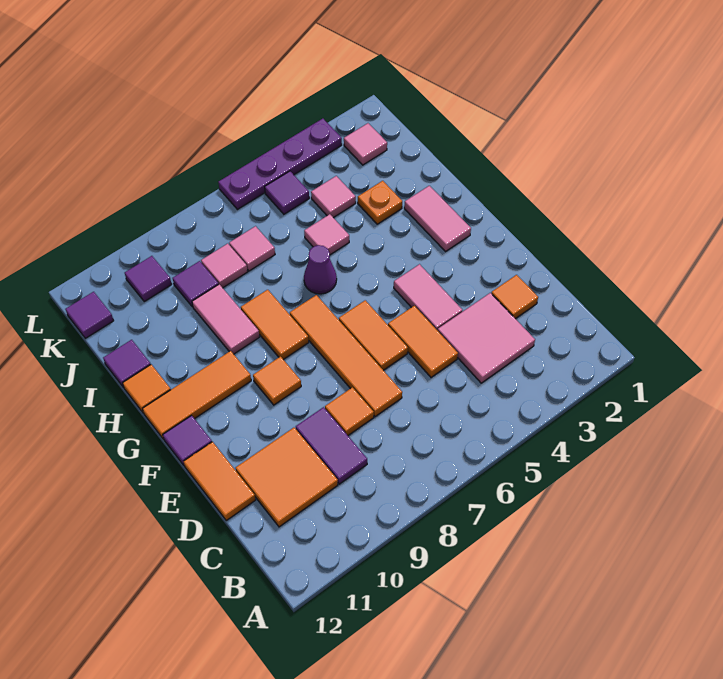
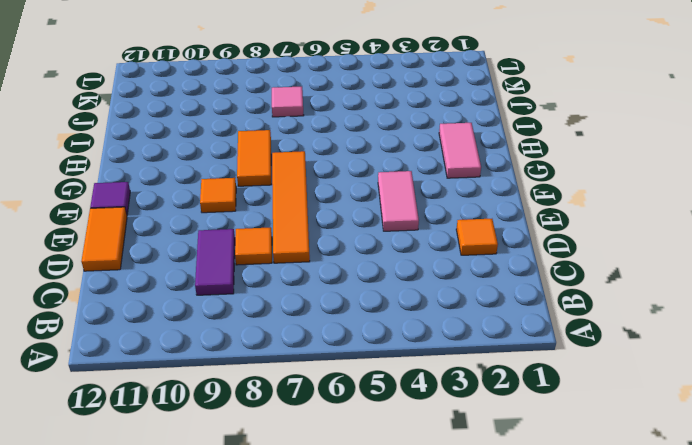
none -> pink tile C3:D4 level 1
none -> orange tile C10:D11 level 1
none -> orange tile D5:E5 level 1
none -> orange tile E6:F6 level 1

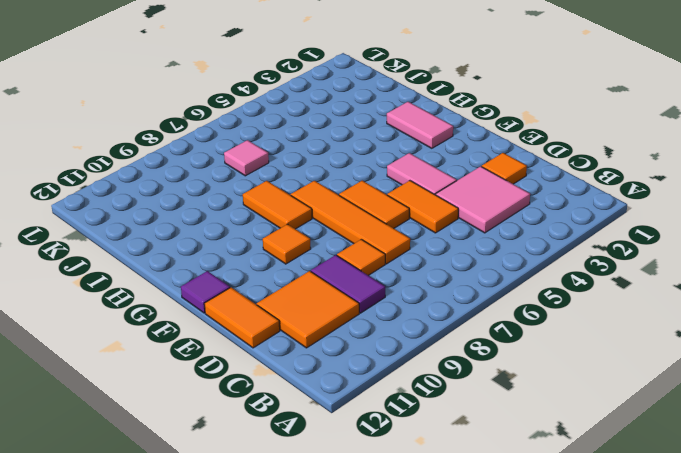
none -> orange tile G10:G12 level 1
none -> purple cone H6 level 1
none -> pink tile H9:I9 level 1
none -> orange tile H12 level 1

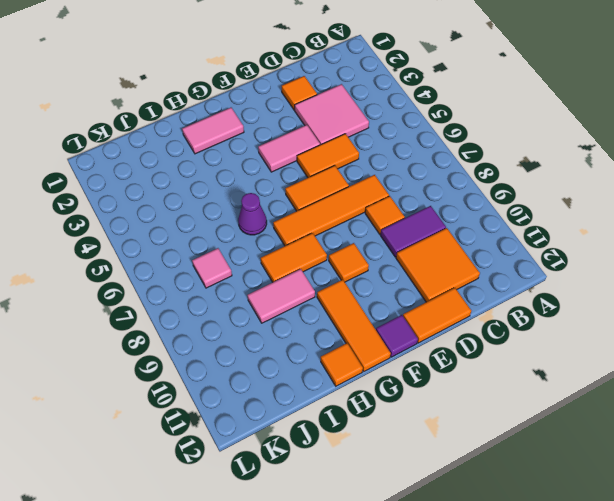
none -> orange plate I3 level 1
none -> pink tile I5 level 1
none -> purple tile I12 level 1
none -> pink tile J4 level 1

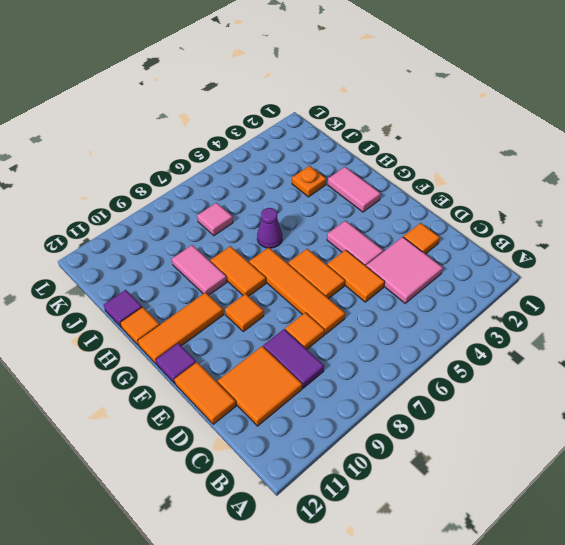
none -> pink tile I5 level 1
none -> pink tile J4 level 1
none -> pink tile J8 level 1
none -> purple tile J9 level 1

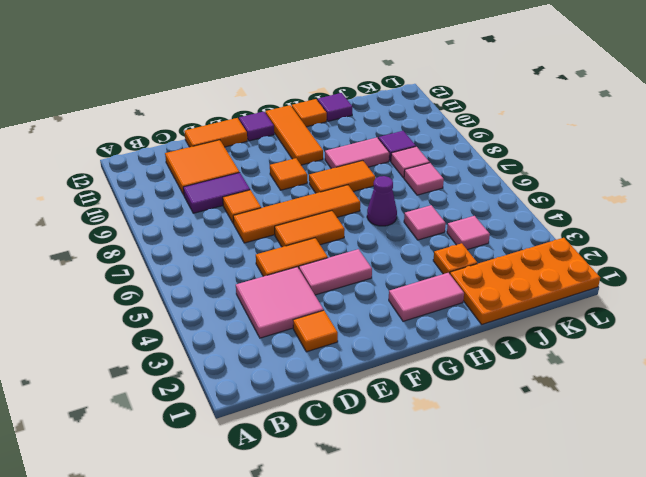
orange plate I1:L2 level 1 -> pink tile K2 level 1
none -> purple tile K5 level 1
none -> purple tile K10 level 1
none -> purple tile K12 level 1
none -> purple plate L3:L6 level 1

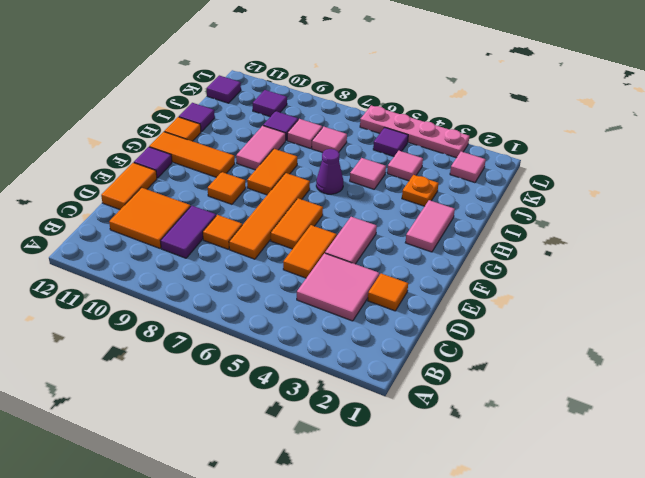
pink plate L3:L6 level 1 -> purple plate L3:L6 level 1

